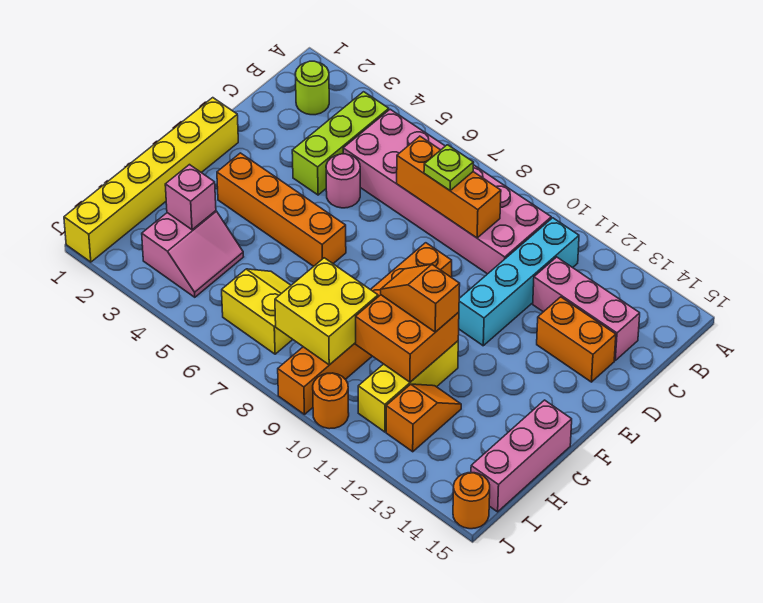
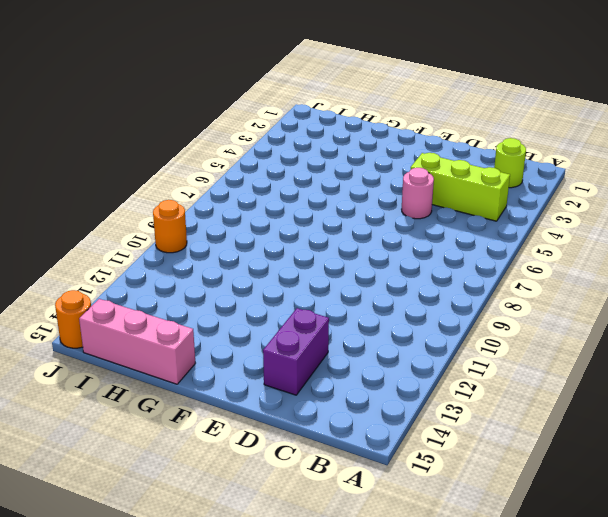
purple brick D13:D14 level 1 -> orange brick D13:D14 level 1
none -> pink brick B5:C10 level 1
none -> cyan brick B11:E11 level 1
none -> pink brick C12:C14 level 1

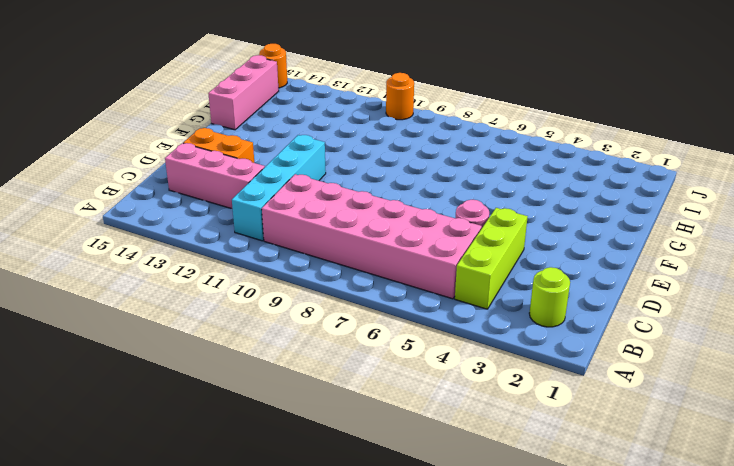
none -> yellow brick E1:J1 level 1
none -> orange brick E9:J9 level 1
none -> orange brick F3:F6 level 1

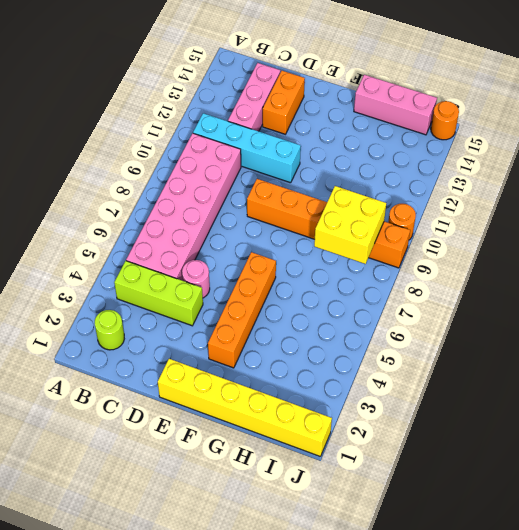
none -> yellow brick G11:I11 level 1
none -> pink slope H3:I4 level 1 top 3
none -> yellow slope H6:I7 level 1 top I

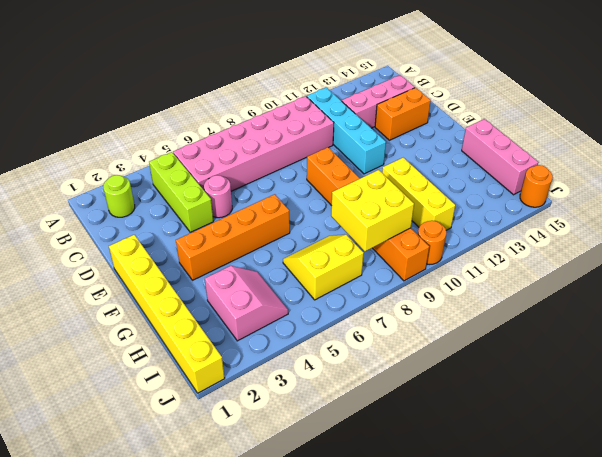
none -> orange slope H12:I12 level 1 top I
none -> orange brick C7:C9 level 2
none -> orange brick G10:H11 level 2

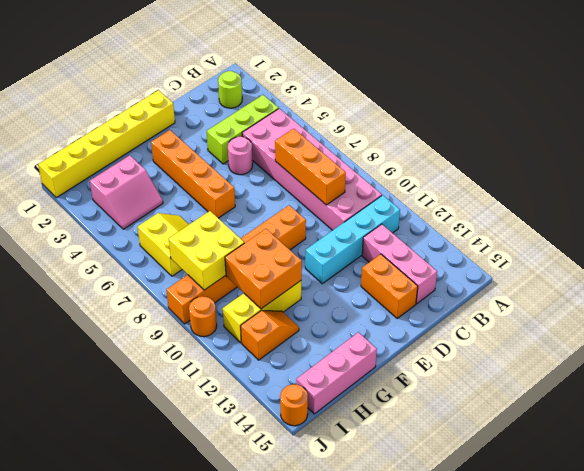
none -> pink brick H3 level 2
none -> lime plate C8 level 3
none -> orange slope G10:G11 level 3 top 11

